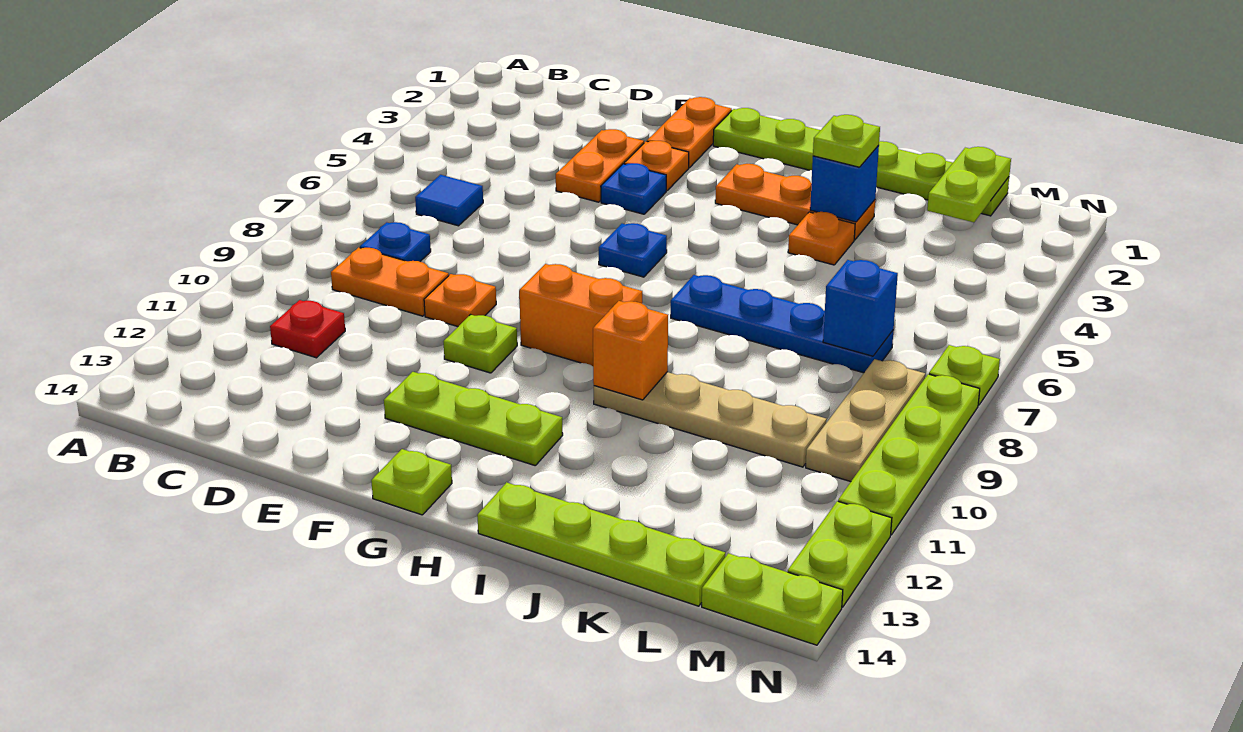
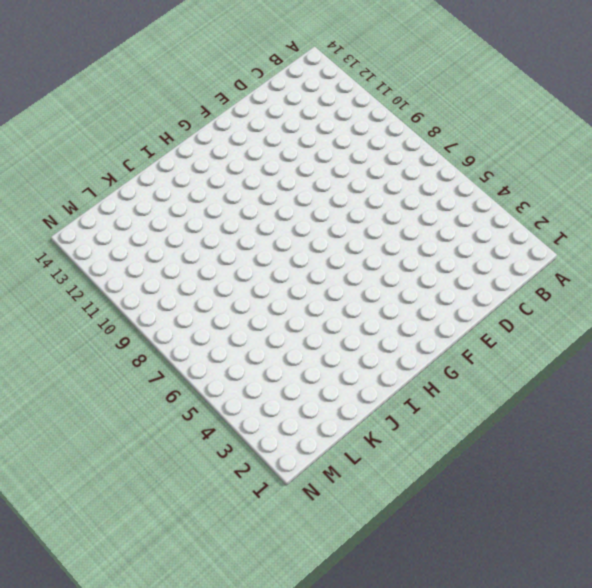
none -> blue tile C6 level 1
none -> blue plate C8 level 1
none -> orange plate C9:D9 level 1
none -> red plate C11 level 1

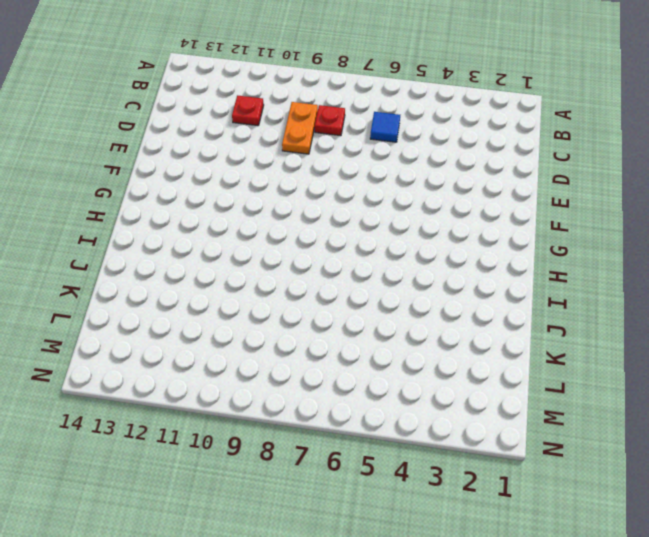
red plate C8 level 1 -> blue plate C8 level 1
none -> orange plate E3:E4 level 1
none -> orange plate E9 level 1
none -> orange plate F1:F2 level 1
none -> orange plate F3 level 1

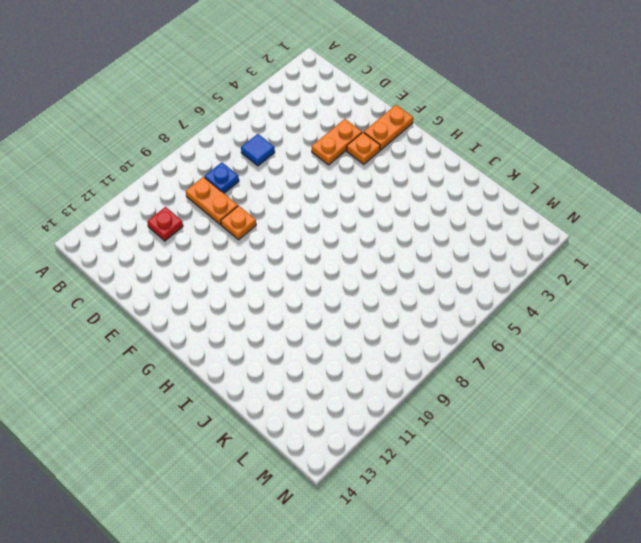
none -> blue plate F4 level 1
none -> lime plate F10 level 1
none -> lime plate F12:H12 level 1
none -> lime plate G1:L1 level 1

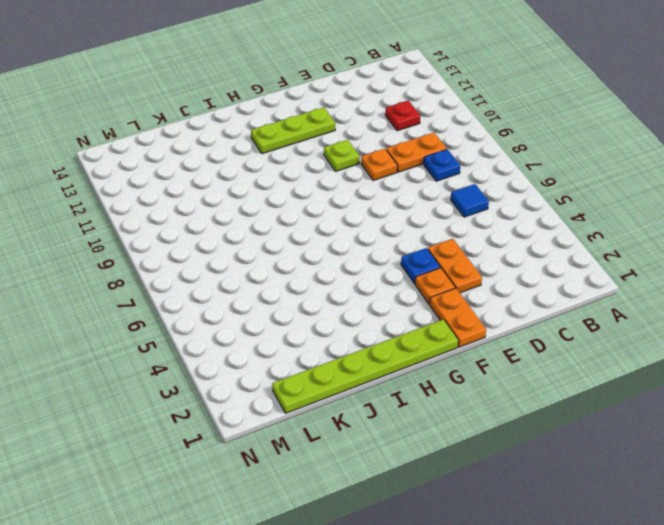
none -> blue plate G6 level 1
none -> orange brick G9:H9 level 1
none -> lime plate G14 level 1
none -> orange plate H3:J3 level 1

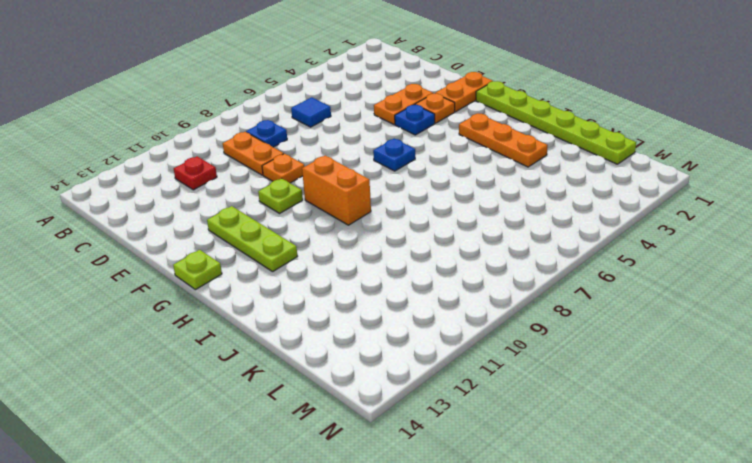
none -> blue plate I7:L7 level 1
none -> tan plate I10:L10 level 1
none -> lime plate I14:L14 level 1
none -> orange plate J4 level 1

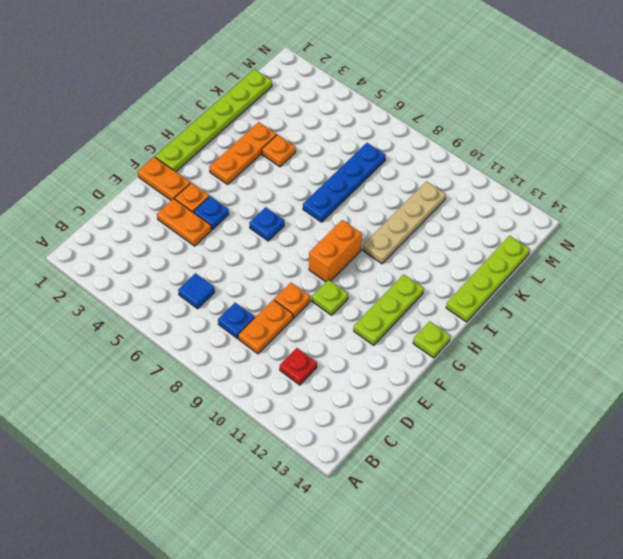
none -> tan plate M8:M10 level 1
none -> lime plate M14:N14 level 1
none -> lime plate N7 level 1
none -> lime plate N8:N11 level 1

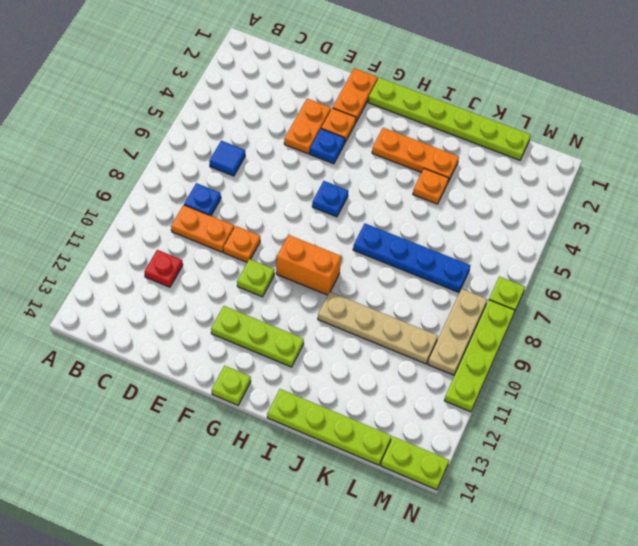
none -> lime plate N12:N13 level 1
none -> orange brick I10 level 2
none -> blue brick J3 level 2
none -> lime plate L1:L2 level 2

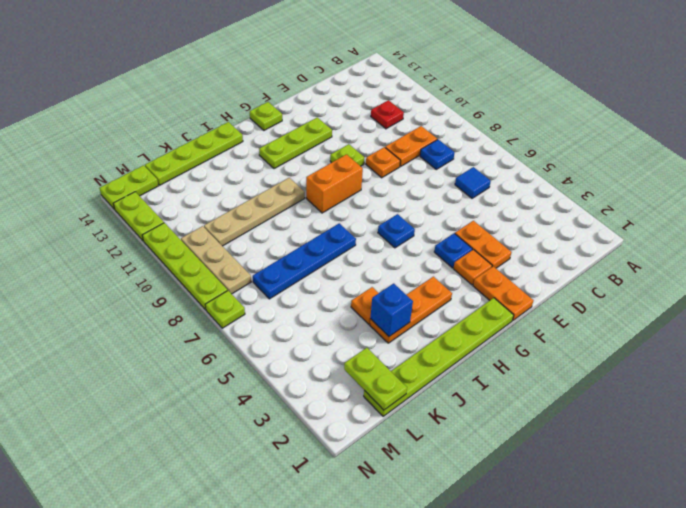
none -> orange brick I10 level 2
none -> blue brick L7 level 2
none -> lime plate J3 level 3

